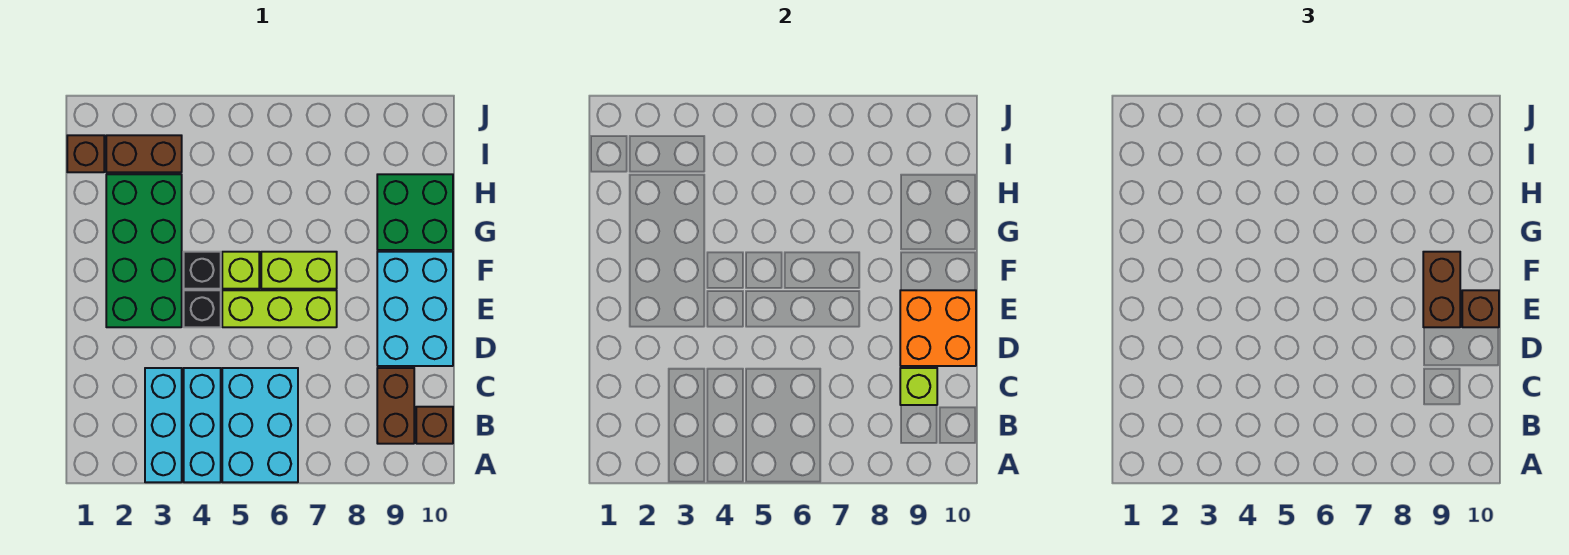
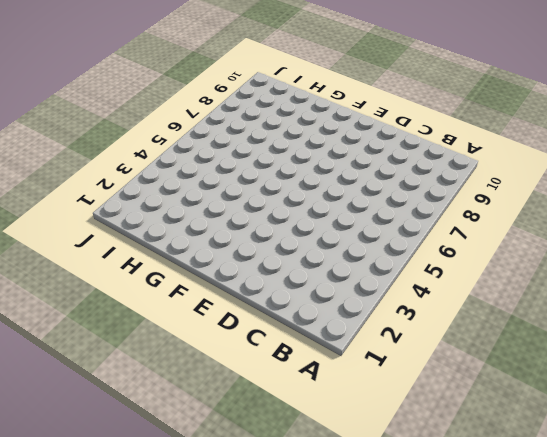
none -> cyan brick A3:C3 level 1
none -> cyan brick A4:C4 level 1
none -> cyan brick A5:C6 level 1

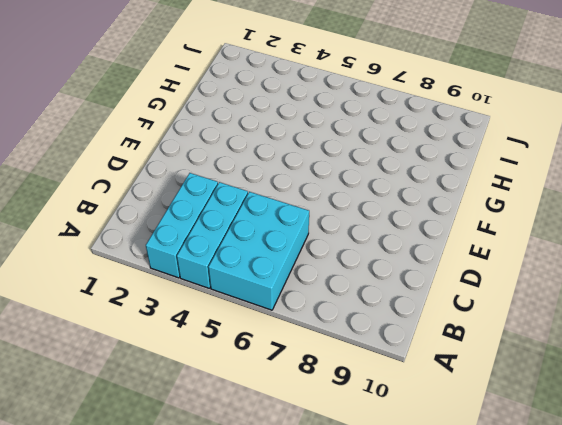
none -> brown brick B9:C9 level 1
none -> brown brick B10 level 1
none -> cyan brick D9:F10 level 1

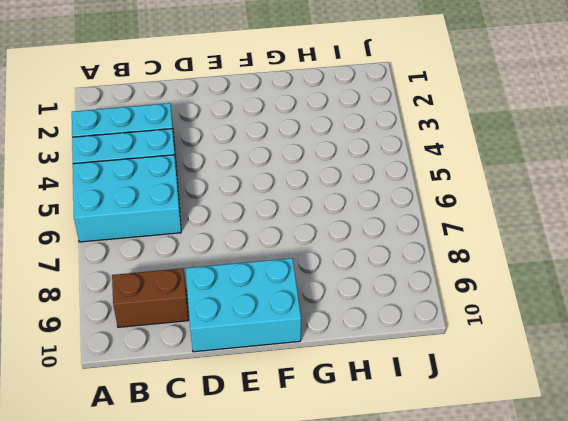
none -> brown brick B10 level 1
none -> green brick E2:H3 level 1
none -> black brick E4 level 1

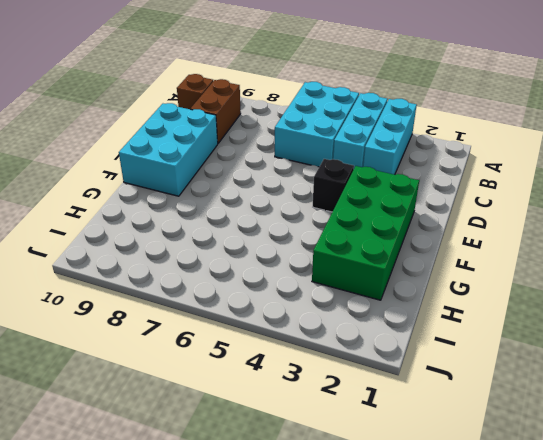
none -> lime brick E5:E7 level 1
none -> black brick F4 level 1
none -> lime brick F5 level 1

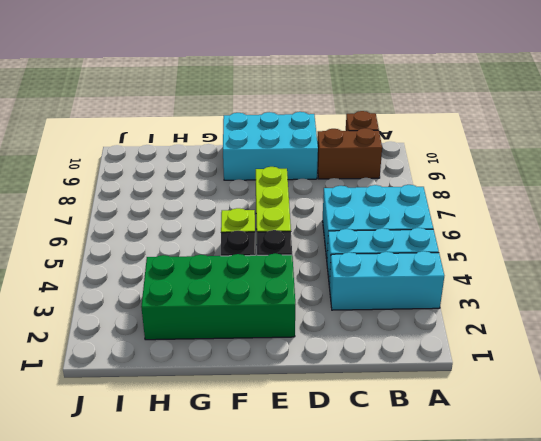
none -> lime brick F6:F7 level 1
none -> green brick G9:H10 level 1
none -> brown brick I1 level 1

